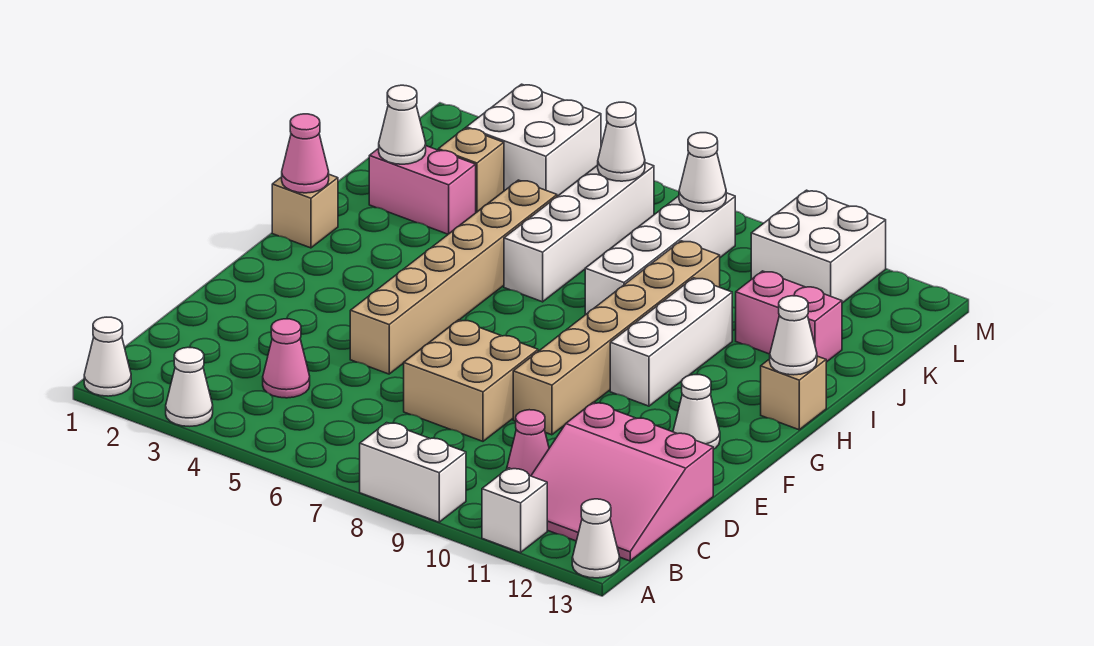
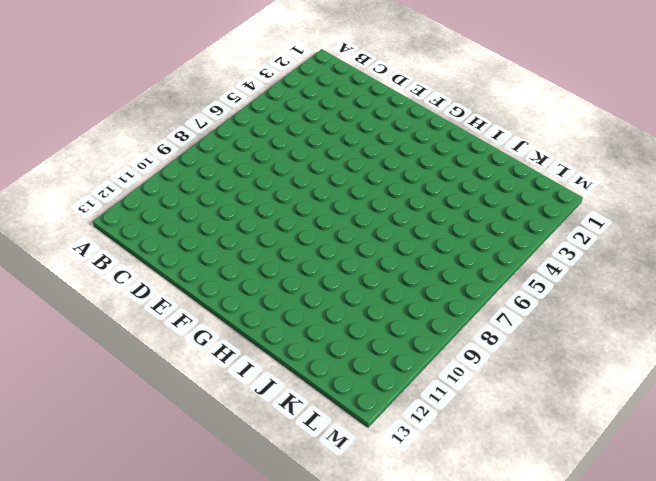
none -> white cone A1 level 1
none -> white cone A3 level 1
none -> white brick A8:A9 level 1

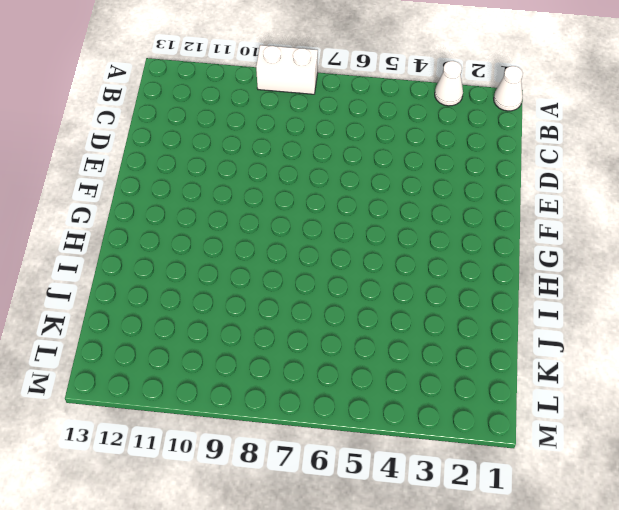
none -> white brick A11 level 1
none -> white cone A13 level 1
none -> pink slope B11:D13 level 1 top D

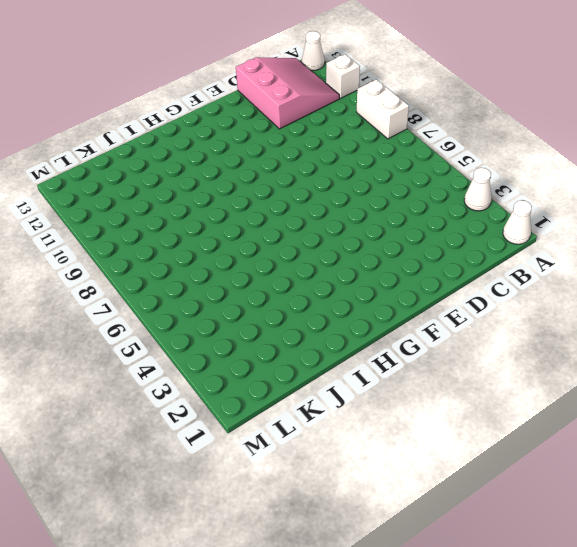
none -> pink cone C4 level 1
none -> pink cone C10 level 1
none -> tan brick D7:E8 level 1

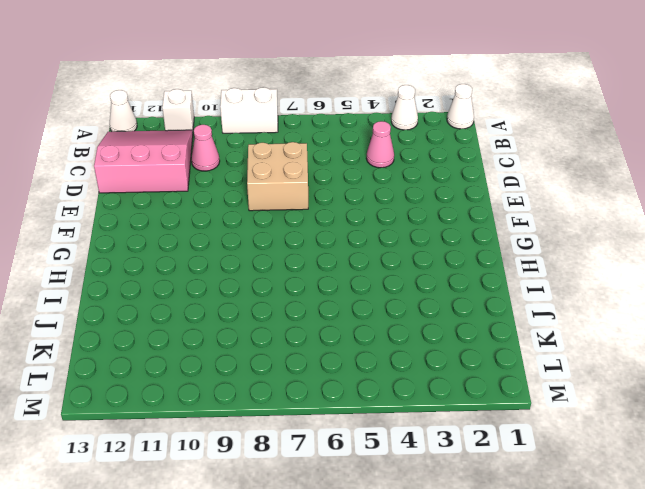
none -> tan brick E5:J5 level 1
none -> tan brick E9:J9 level 1
none -> white cone F12 level 1

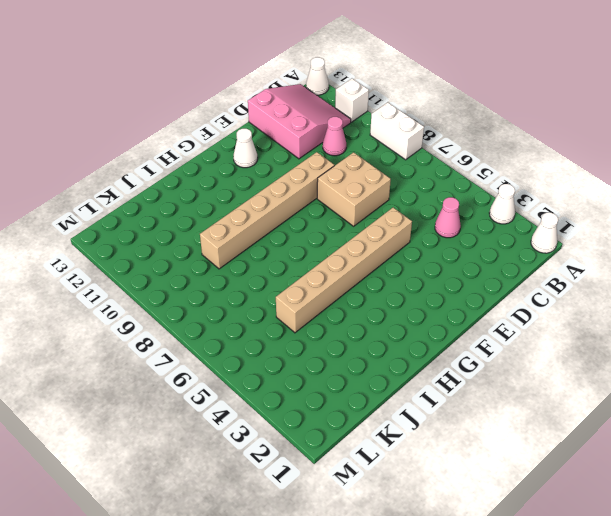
none -> white brick G10:I10 level 1
none -> tan brick H1 level 1
none -> tan brick H13 level 1

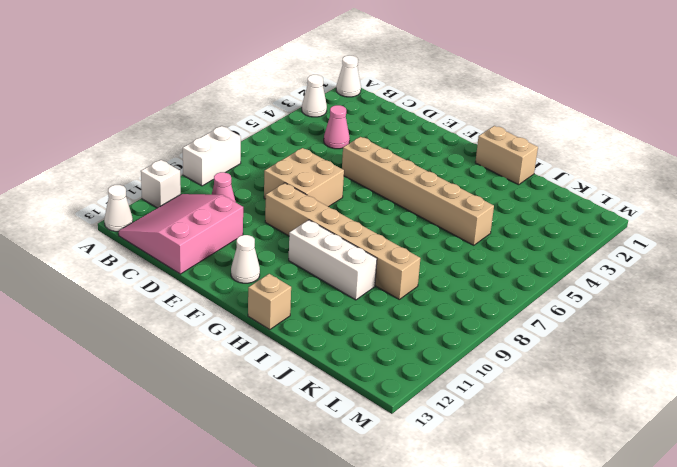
tan brick H1:I1 level 1 -> tan brick H1 level 1
none -> white brick I6:L6 level 1
none -> white brick I8:L8 level 1
none -> pink brick J2:J3 level 1

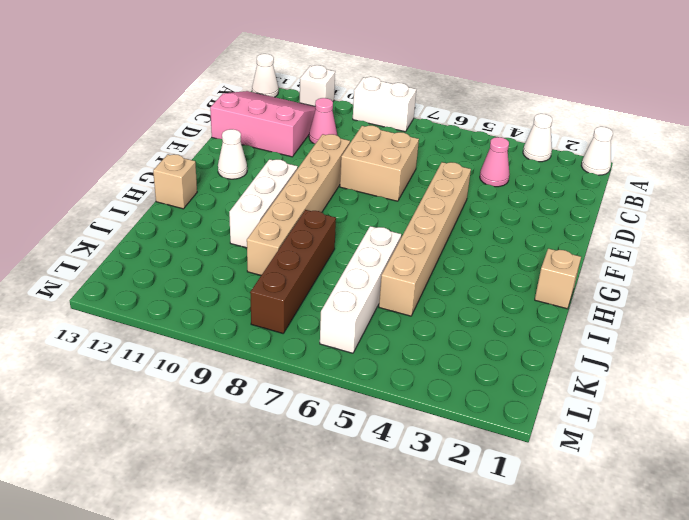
brown brick I8:L8 level 1 -> white brick I8:L8 level 1
none -> pink brick J2:J3 level 1
none -> pink brick J11:J12 level 1
none -> tan brick K3 level 1

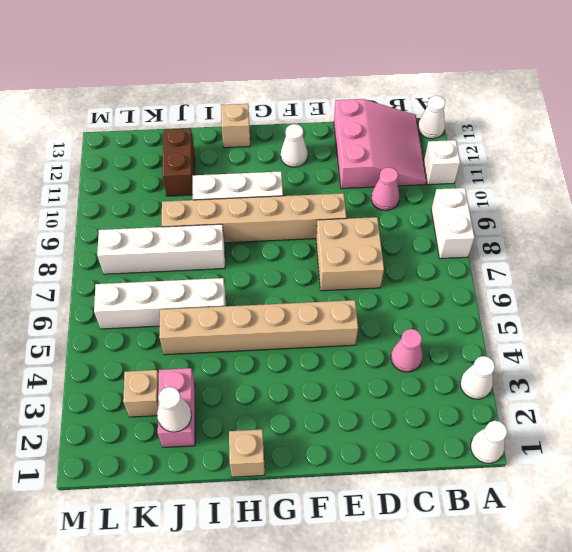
brown brick J11:J12 level 1 -> pink brick J11:J12 level 1
none -> white brick L3:M4 level 1
none -> white brick L10:M11 level 1
none -> pink cone H1 level 2

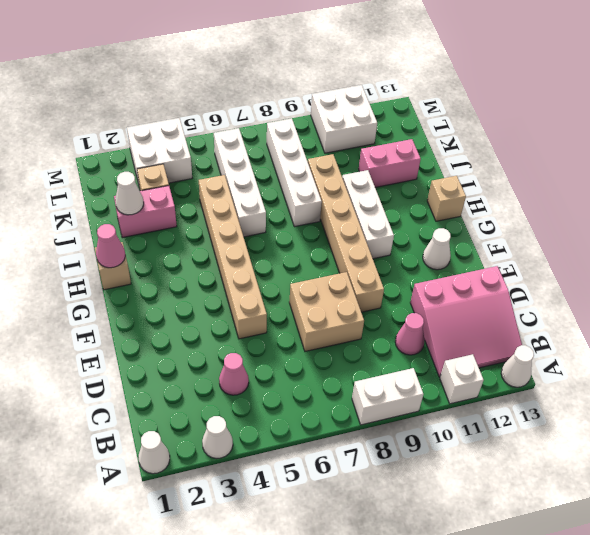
none -> white cone H13 level 2
none -> white cone L6 level 2
none -> white cone L8 level 2

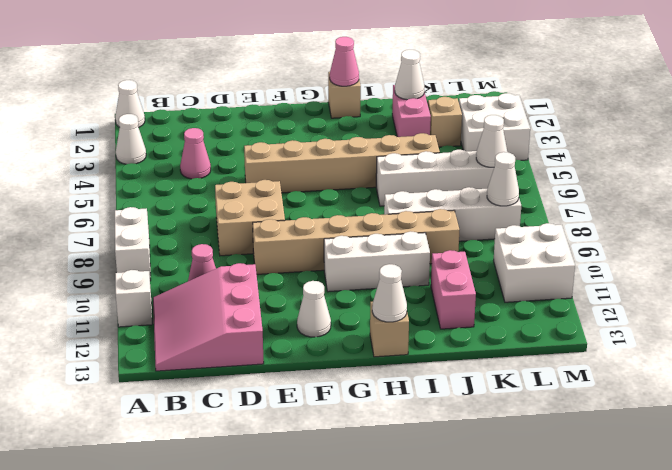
none -> white cone A13 level 1

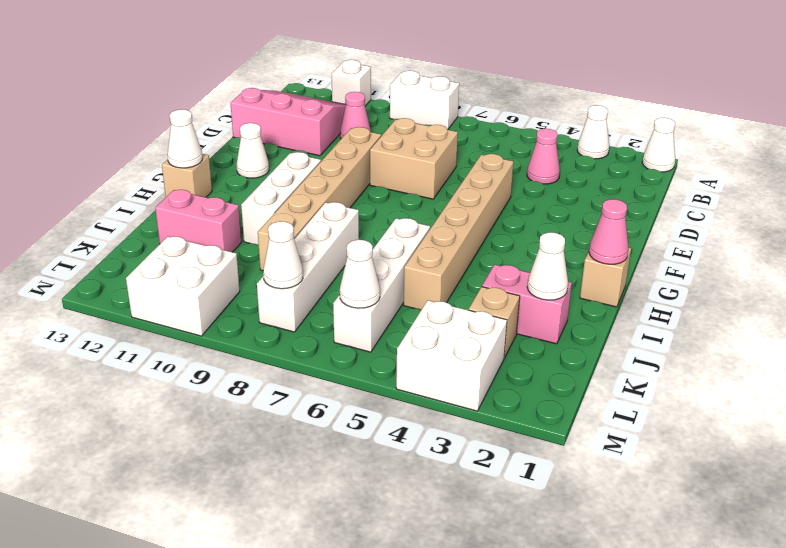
none -> white cone A13 level 1

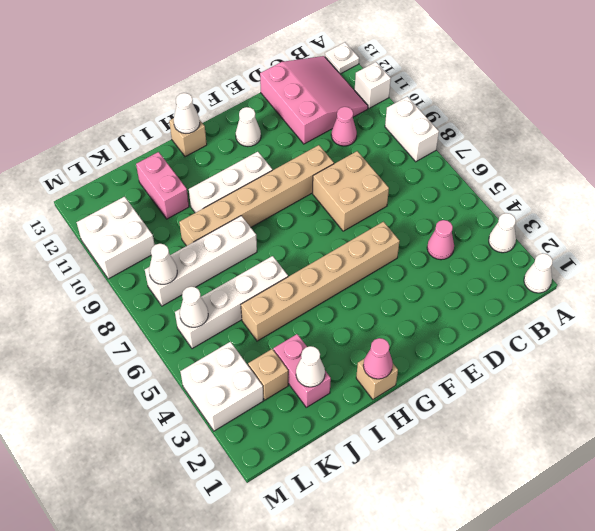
white plate A13 level 1 -> white cone A13 level 1

